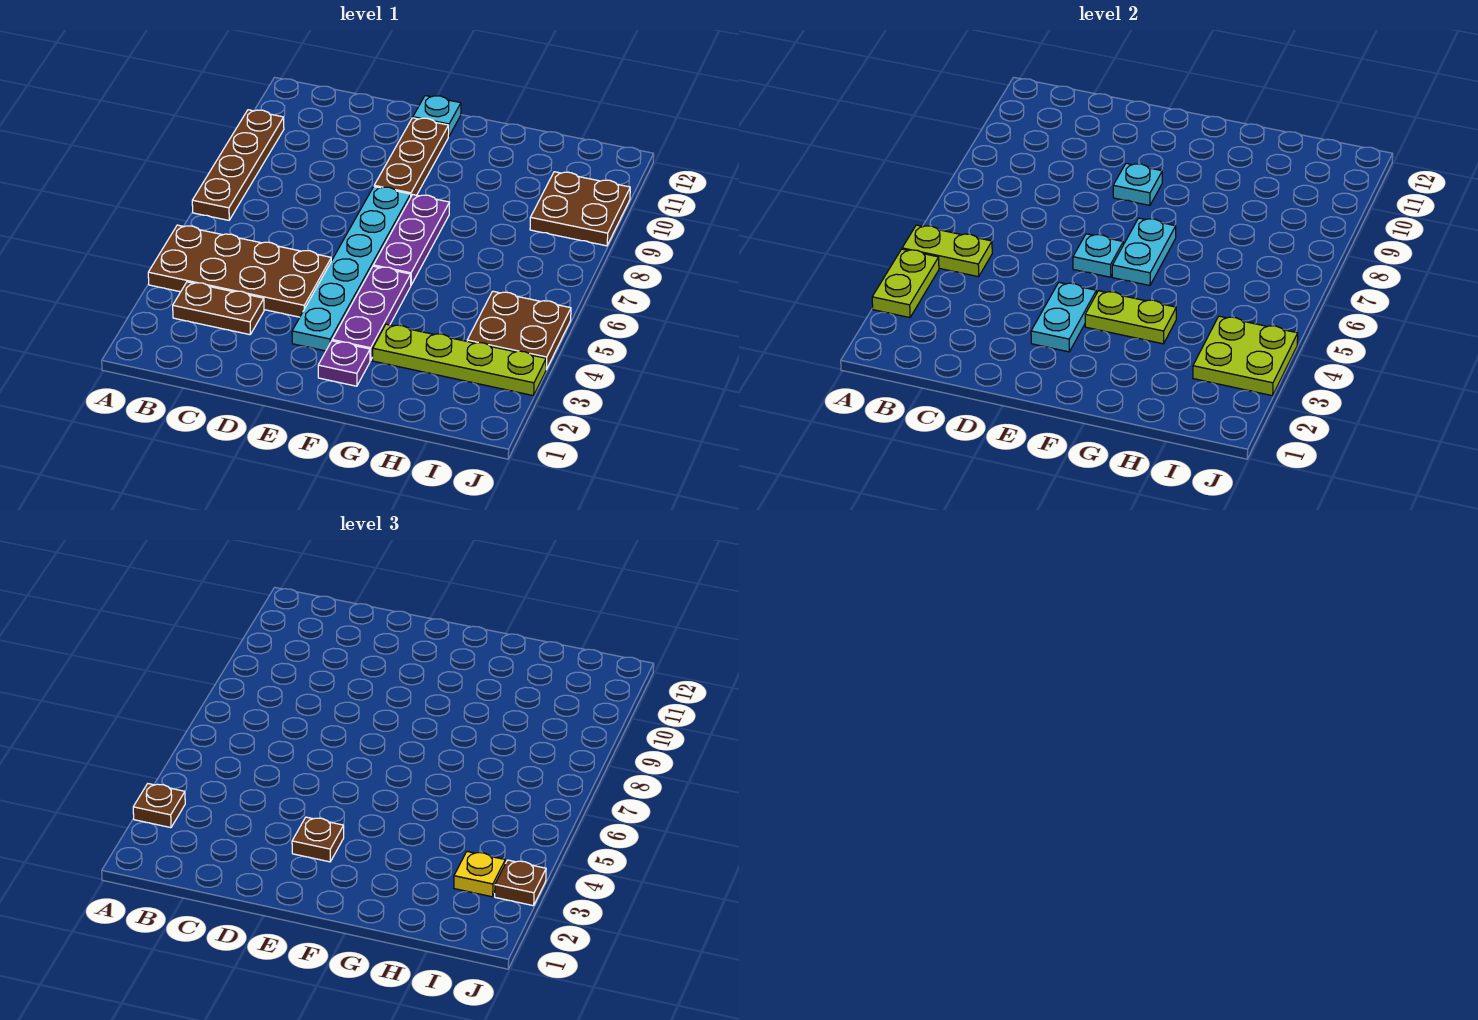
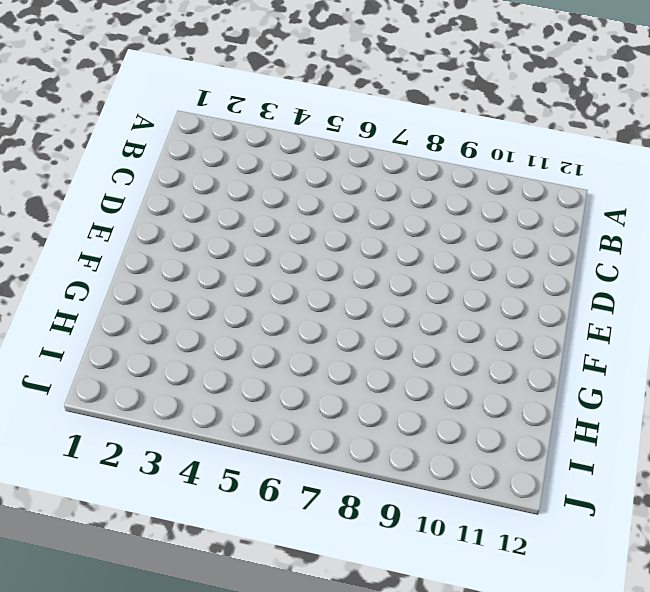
none -> brown plate A4:D5 level 1
none -> brown plate A7:A10 level 1
none -> brown plate B3:C3 level 1

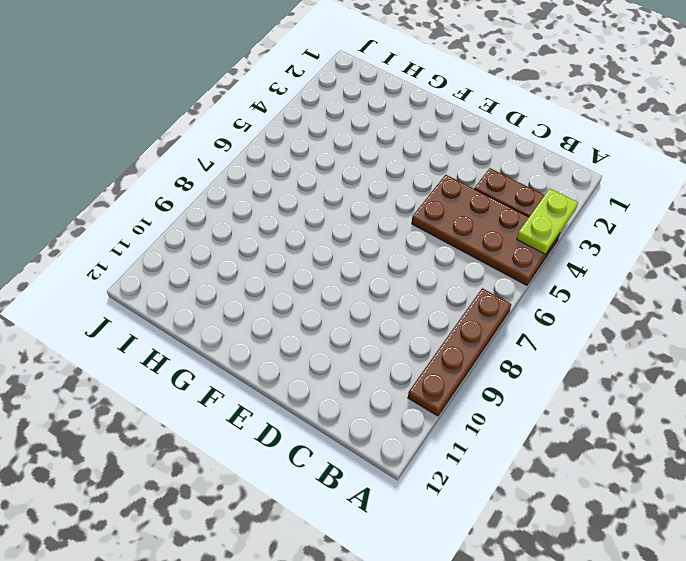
none -> cyan plate E3:E8 level 1
none -> brown plate E9:E11 level 1
none -> cyan plate E12 level 1

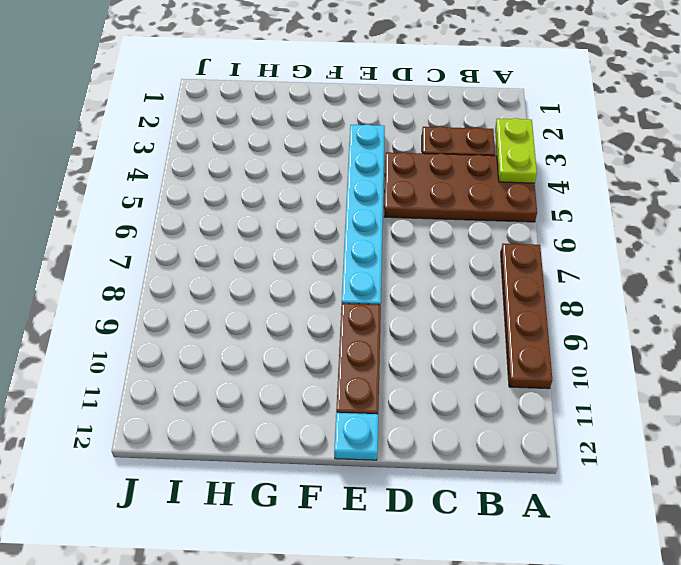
none -> purple plate F2 level 1
none -> purple plate F3:F5 level 1
none -> purple plate F6:F8 level 1

